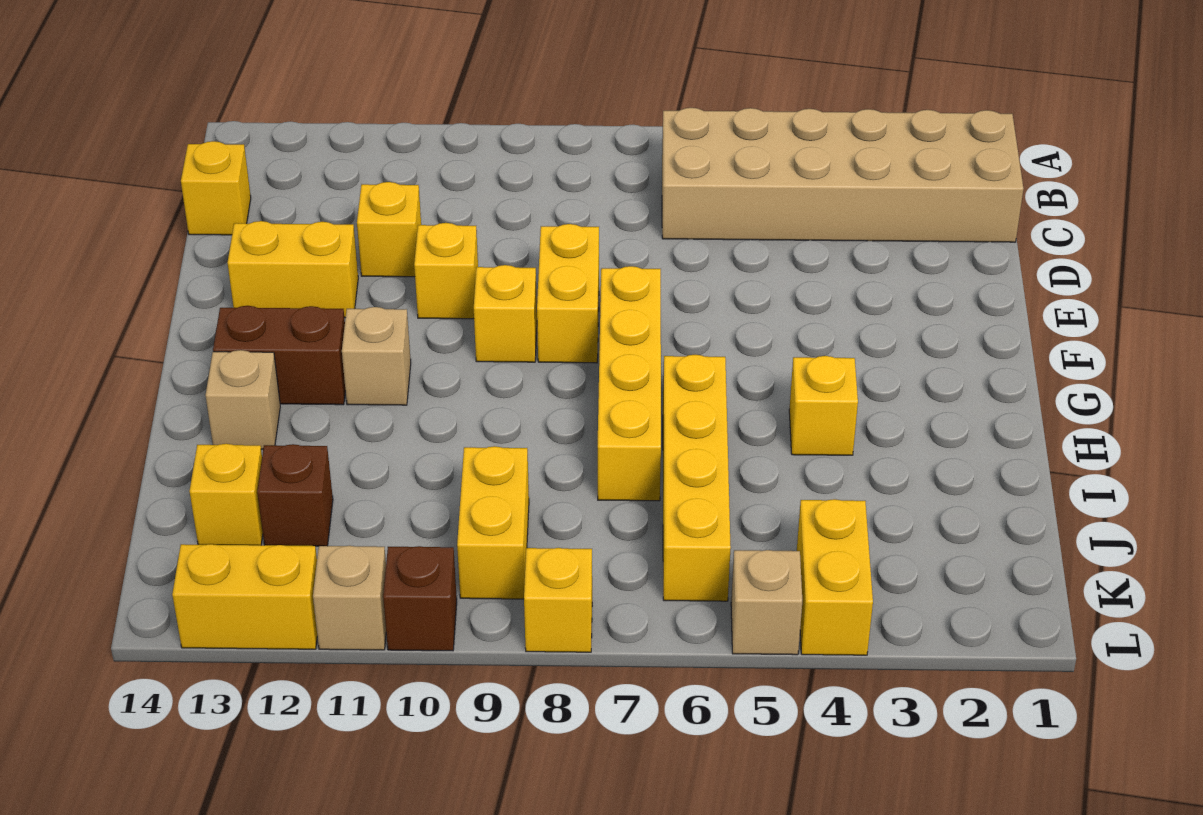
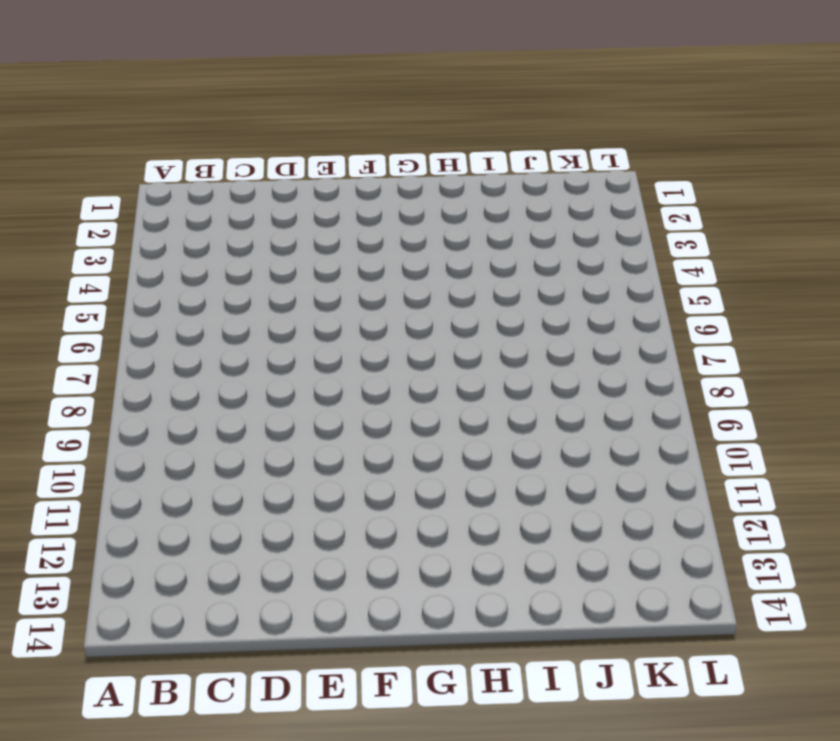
none -> tan brick B1:C6 level 1
none -> yellow brick C14 level 1
none -> yellow brick D11 level 1

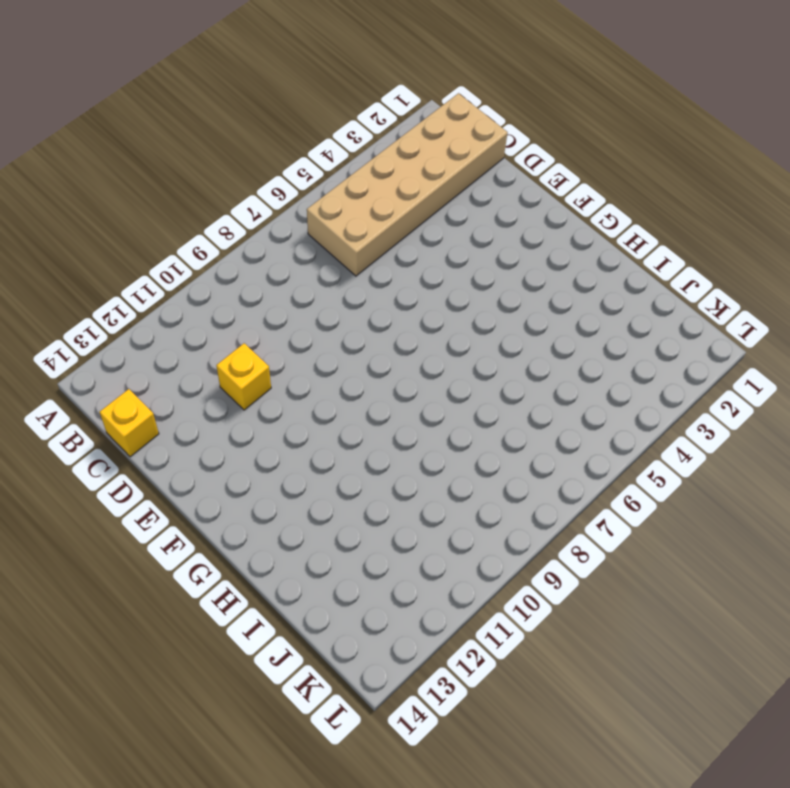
none -> yellow brick E8:F8 level 1
none -> yellow brick E10 level 1
none -> yellow brick E12:E13 level 1

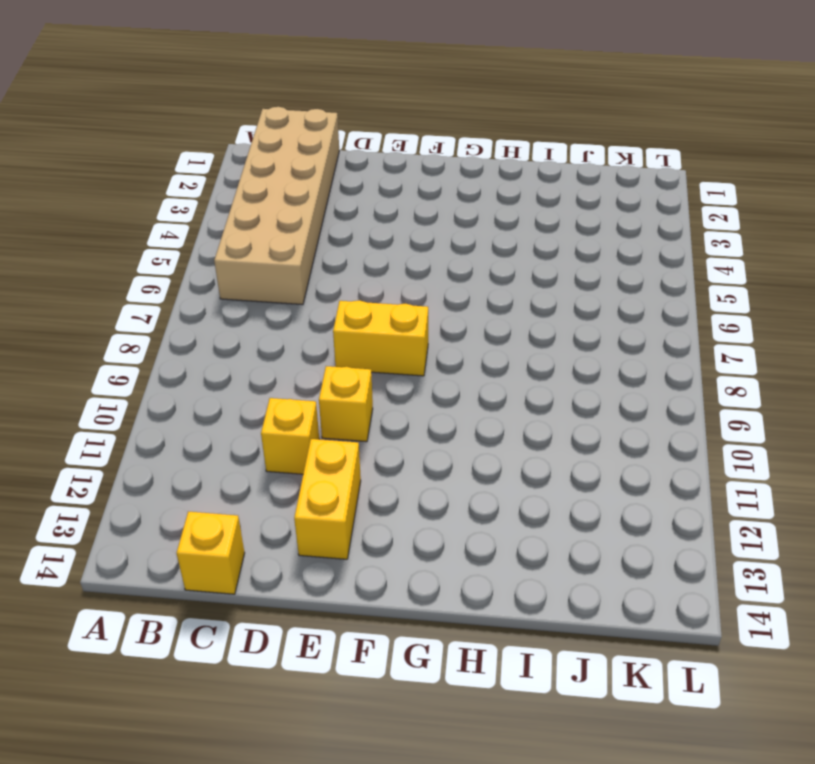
none -> yellow brick F7:I7 level 1
none -> yellow brick F9 level 1
none -> tan brick G11 level 1

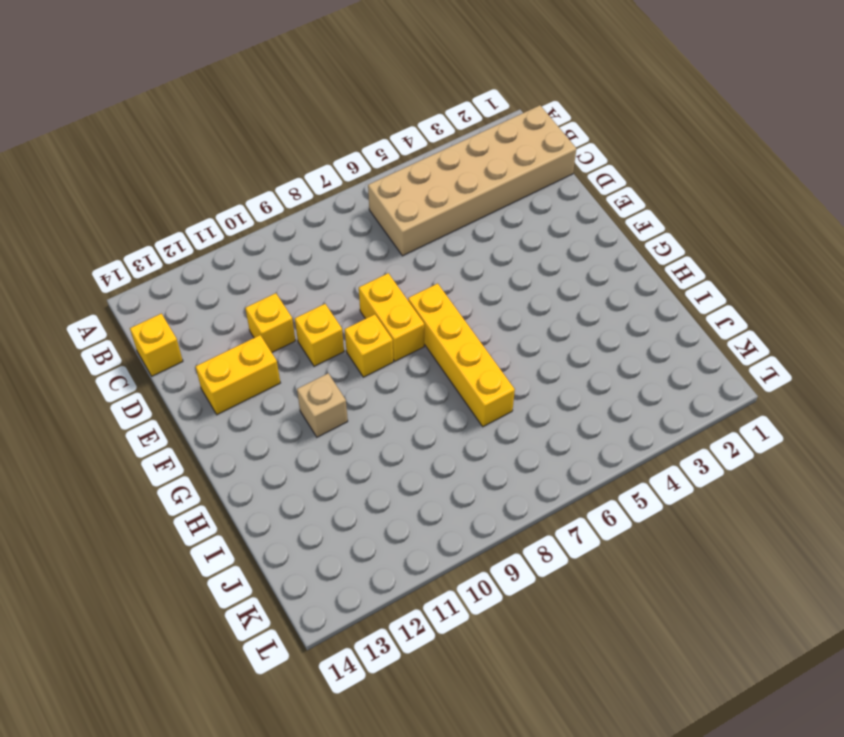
none -> brown brick G12:G13 level 1
none -> yellow brick H4 level 1
none -> yellow brick H6:K6 level 1

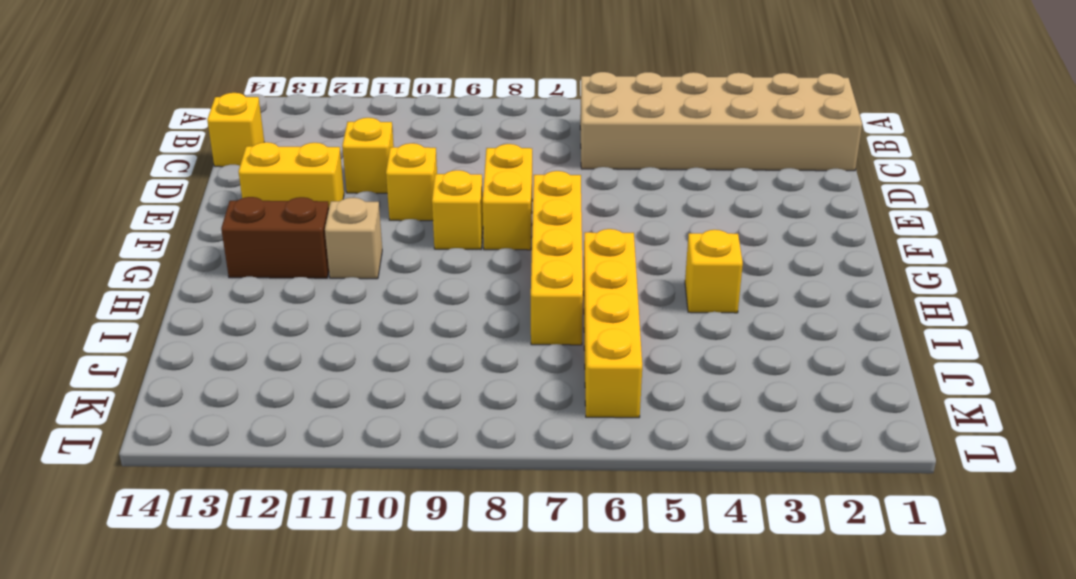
none -> tan brick H13 level 1
none -> yellow brick J9:K9 level 1
none -> brown brick J12 level 1

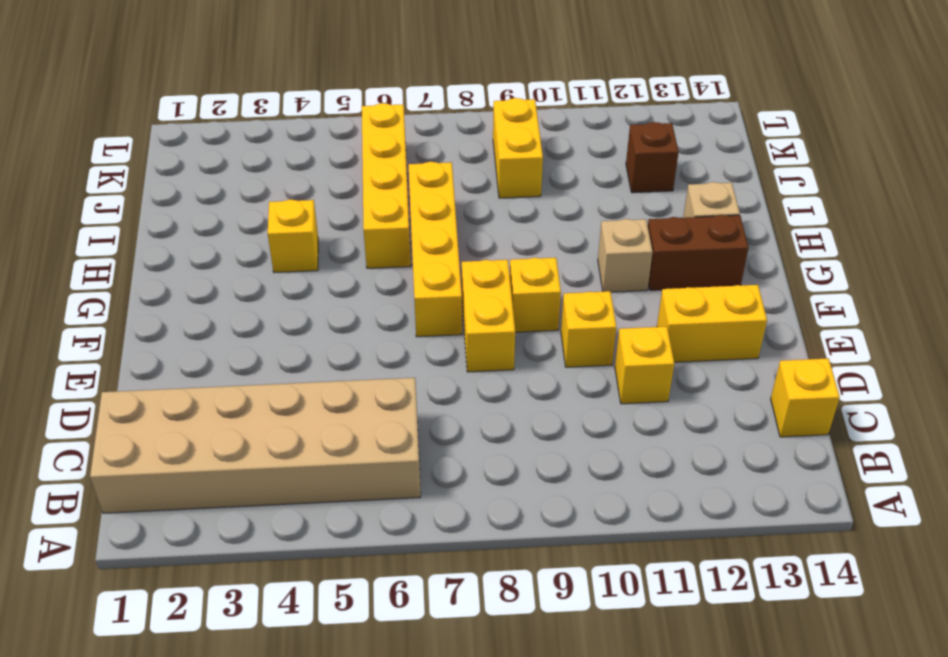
none -> yellow brick J13 level 1
none -> yellow brick K4:L4 level 1
none -> tan brick L5 level 1

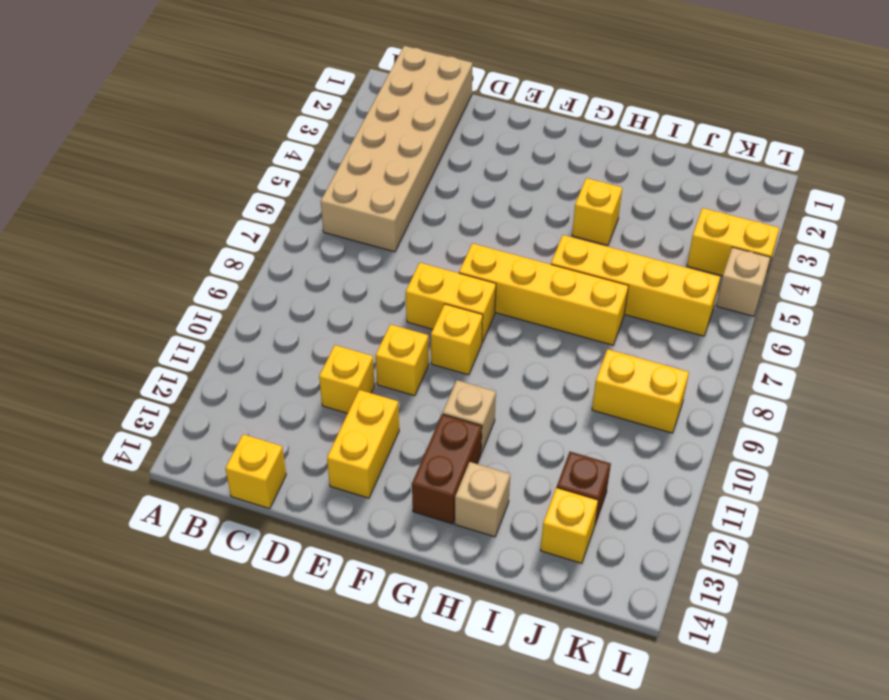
none -> yellow brick L8 level 1
none -> brown brick L10 level 1
none -> tan brick L11 level 1

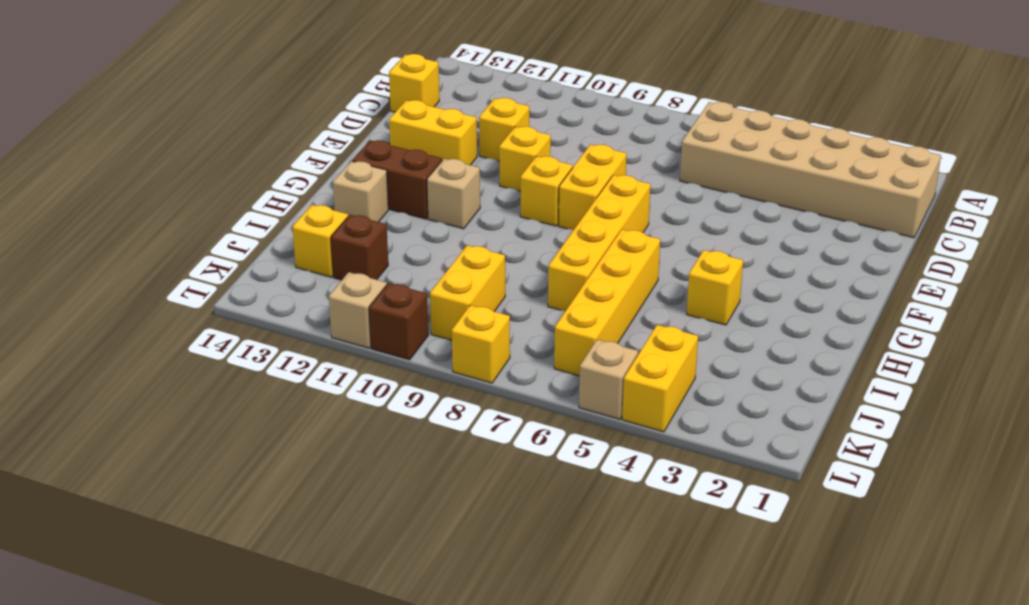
none -> yellow brick L12:L13 level 1

